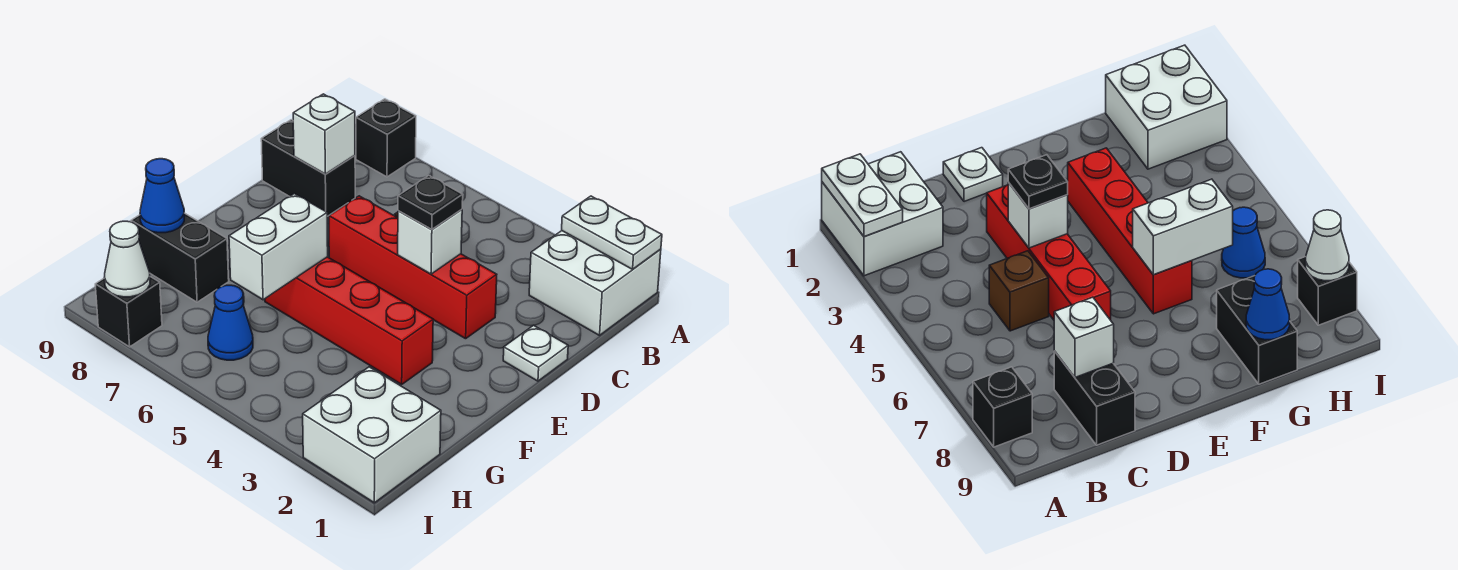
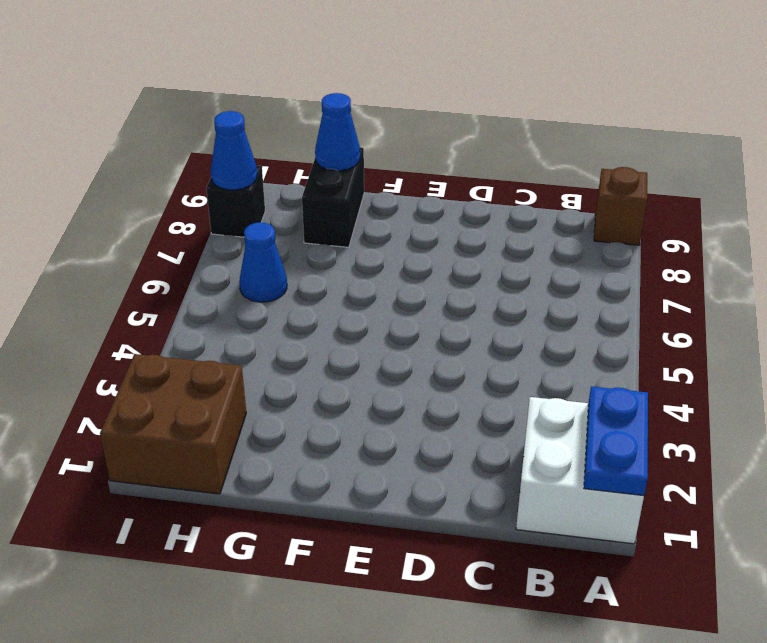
blue plate A1:A2 level 2 -> white plate A1:A2 level 2
brown brick A9 level 1 -> brown brick C5 level 1
brown brick H1:I2 level 1 -> white brick H1:I2 level 1
blue cone I8 level 2 -> white cone I8 level 2
none -> black brick A8 level 1
none -> black brick C8:C9 level 1
none -> white plate D1 level 1

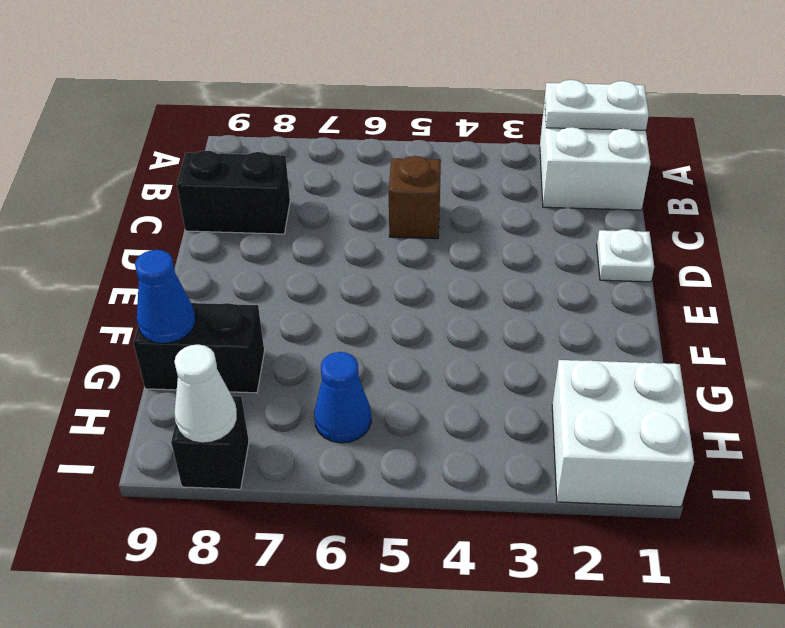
none -> black brick A8 level 1
none -> red brick D3:D6 level 1
none -> red brick F3:F6 level 1

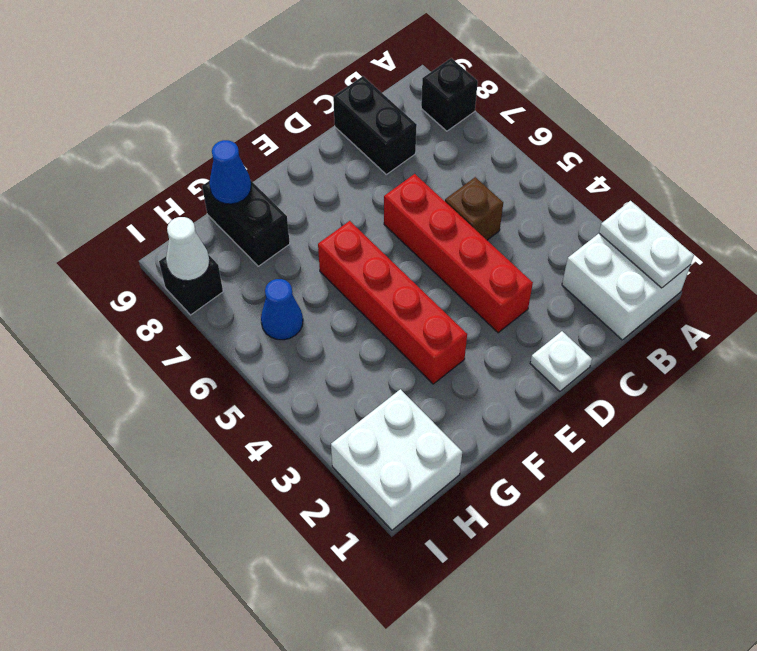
none -> white brick C8 level 2
none -> white brick D4 level 2
none -> white brick F6:G6 level 2

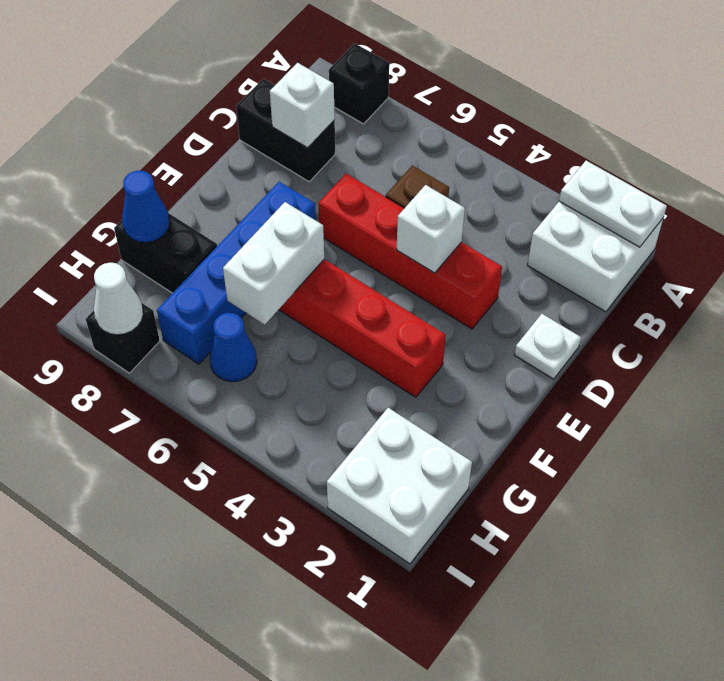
blue brick E7:H7 level 1 -> none
none -> black plate D4 level 3

